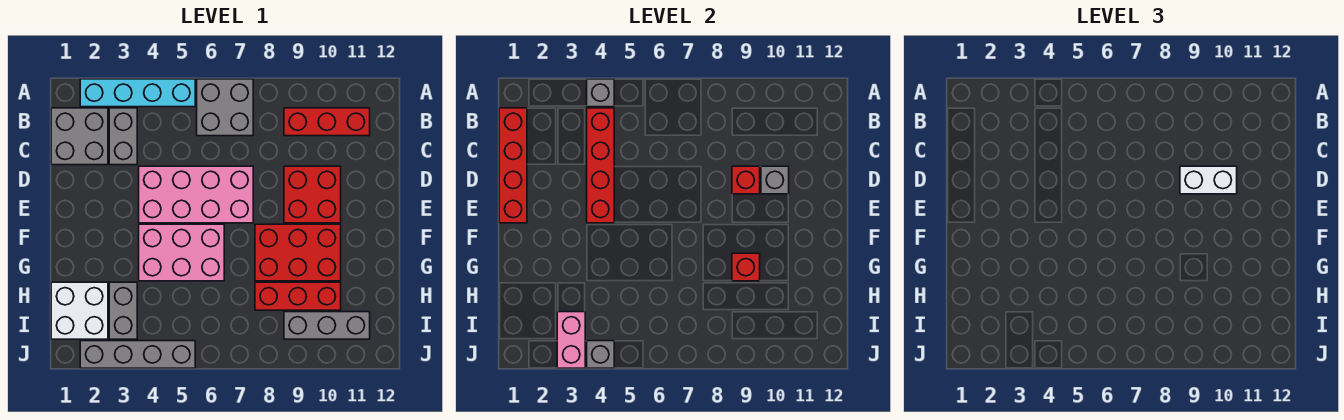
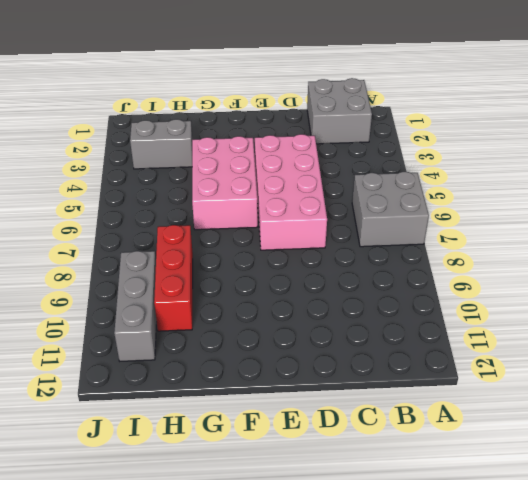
none -> cyan brick A2:A5 level 1
none -> grey brick B3:C3 level 1
none -> red brick B9:B11 level 1

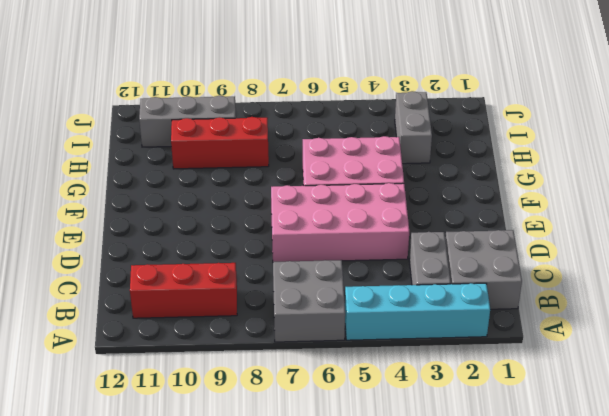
none -> red brick D9:E10 level 1
none -> red brick F8:G10 level 1
none -> white brick H1:I2 level 1

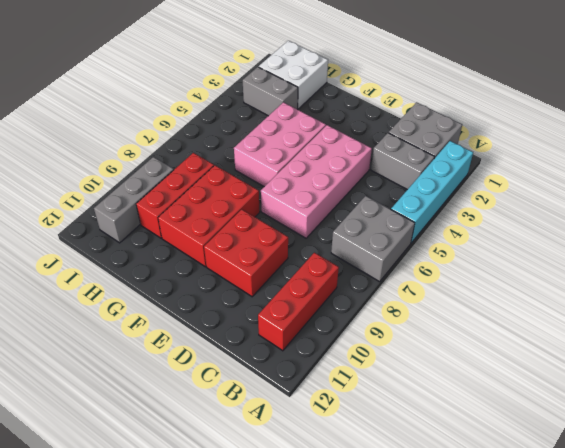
none -> grey brick J2:J5 level 1
none -> grey brick A4 level 2
none -> red brick B1:E1 level 2

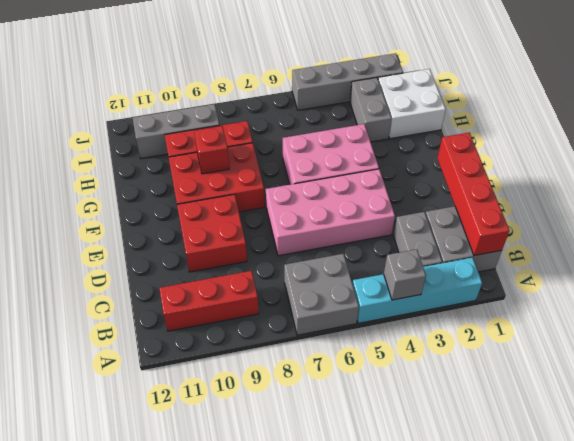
none -> red brick B4:E4 level 2
none -> red brick D9 level 2
none -> grey brick D10 level 2

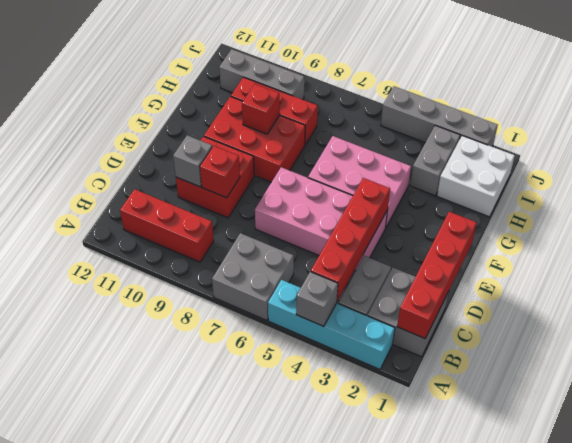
none -> pink brick I3:J3 level 2
none -> grey brick J4 level 2
none -> white brick D9:D10 level 3

